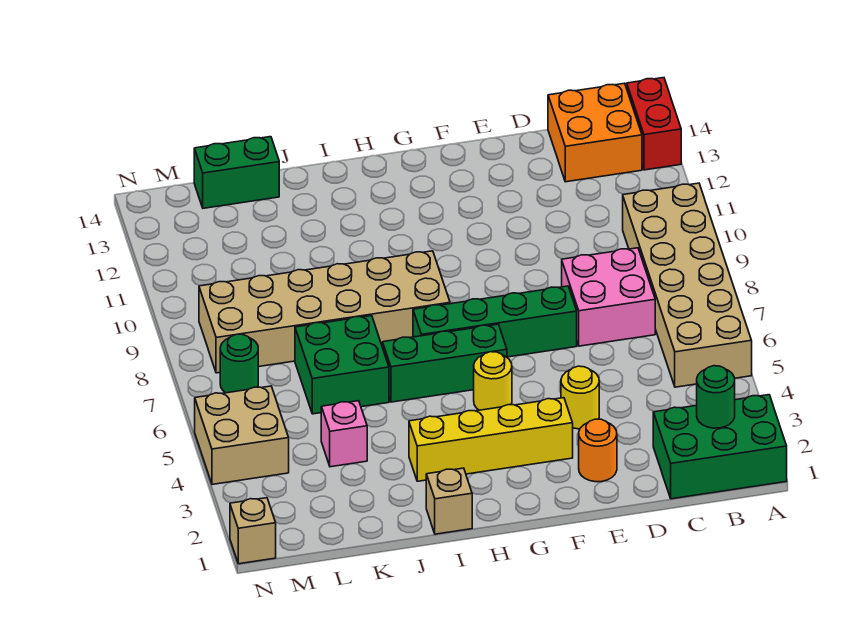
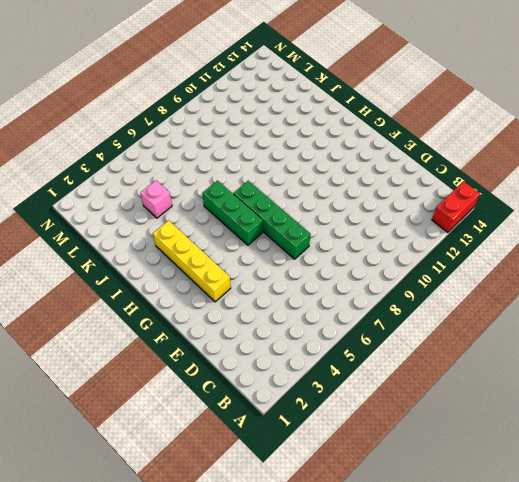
none -> green brick A1:C2 level 1
none -> tan brick A5:B10 level 1
none -> orange brick B13:C14 level 1

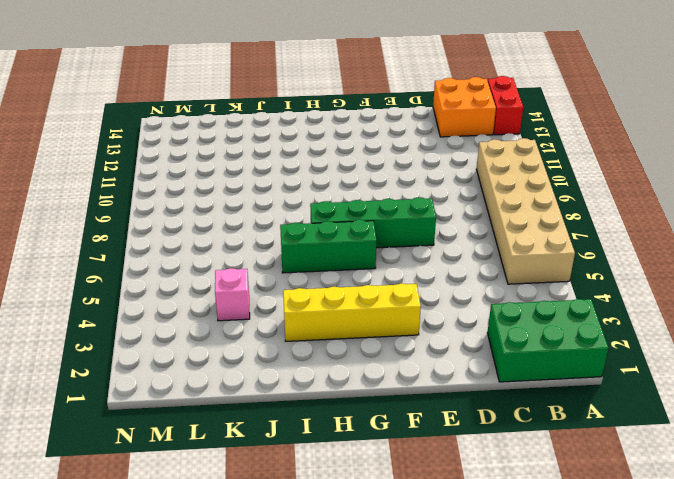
none -> pink brick C7:D8 level 1
none -> orange round brick E2 level 1
none -> yellow round brick E4 level 1

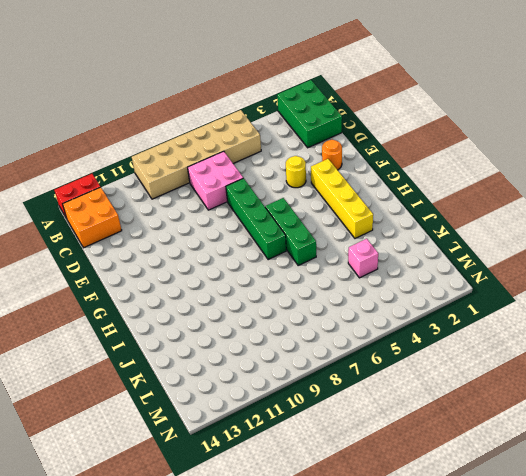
none -> yellow round brick G5 level 1
none -> tan brick H8:M9 level 1
none -> tan brick I1 level 1

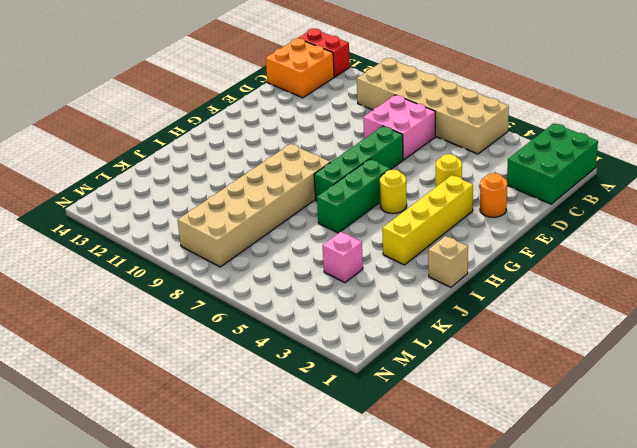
none -> green brick J6:K7 level 1
none -> green brick K14:L14 level 1
none -> tan brick M4:N5 level 1

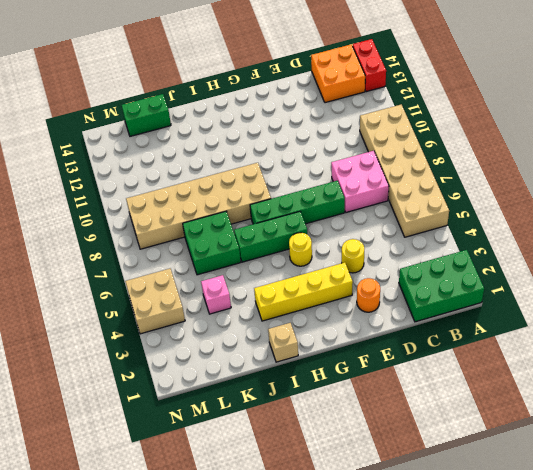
none -> green round brick M7 level 1
none -> tan brick N1 level 1
none -> green round brick B2 level 2

